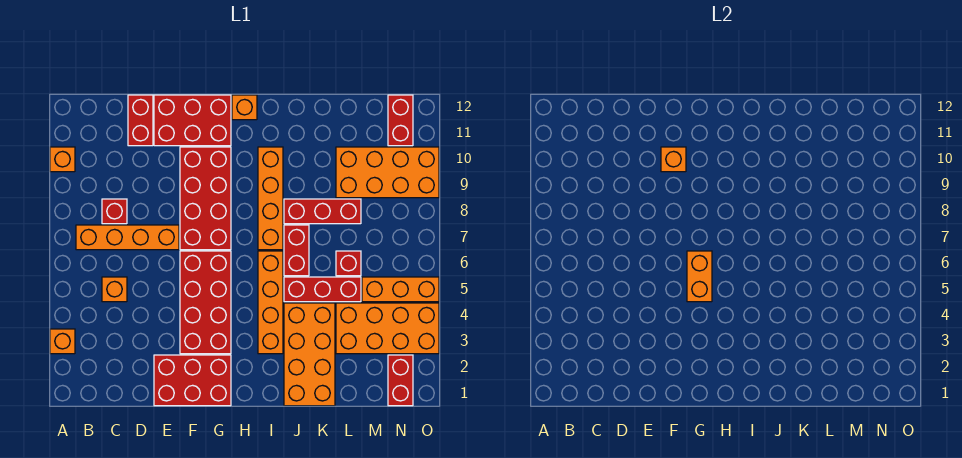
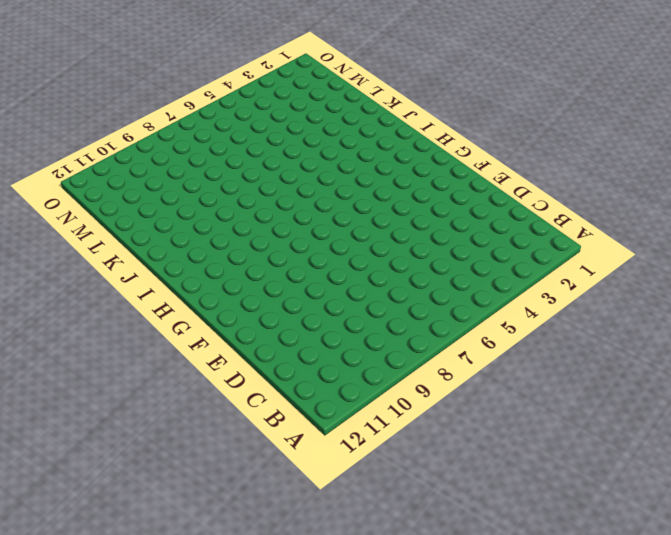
none -> orange brick A3 level 1
none -> orange brick A10 level 1
none -> orange brick B7:E7 level 1

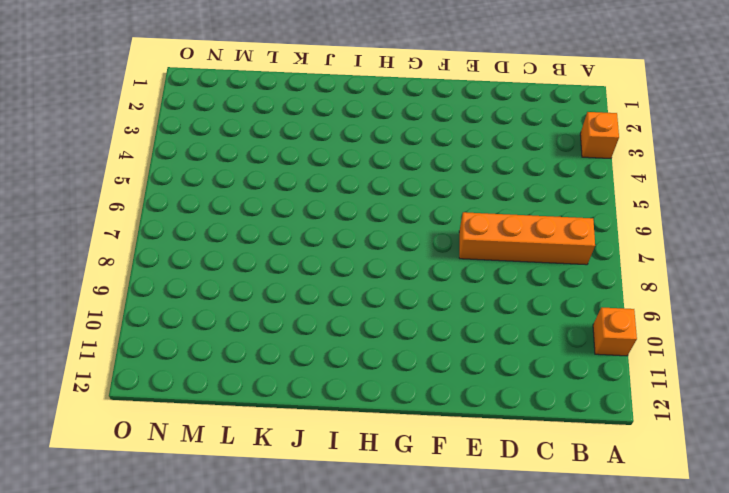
none -> orange brick C5 level 1
none -> red brick C8 level 1
none -> red brick D11:D12 level 1

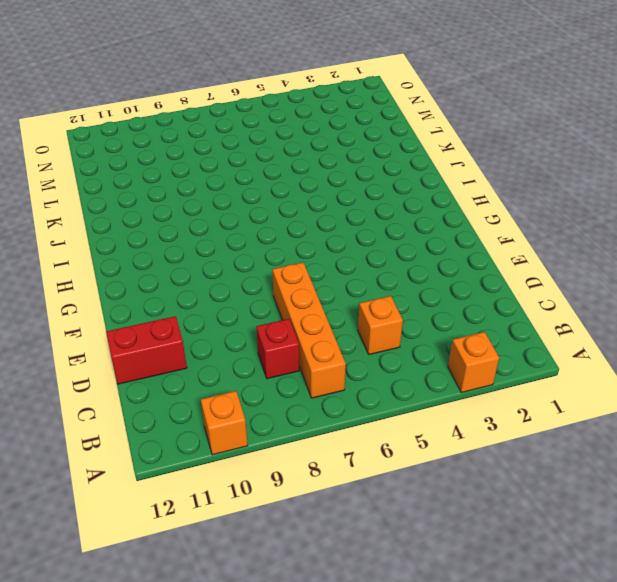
none -> red brick E1:G2 level 1
none -> red brick E11:G12 level 1
none -> red brick F3:G6 level 1

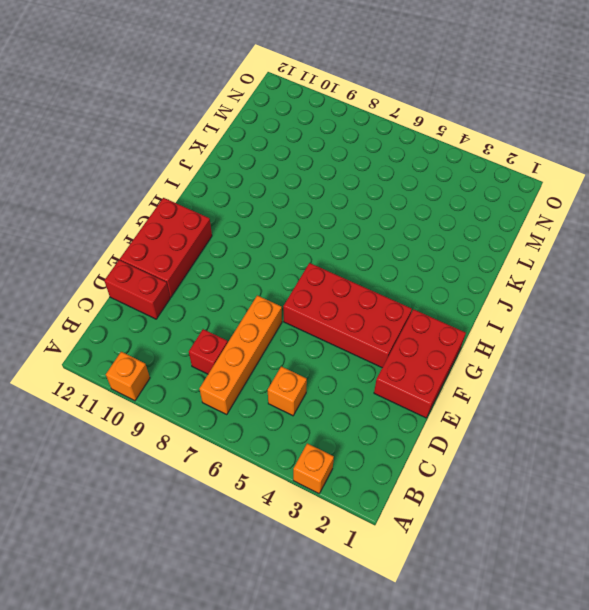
none -> red brick F7:G10 level 1
none -> orange brick H12 level 1
none -> orange brick I3:I6 level 1

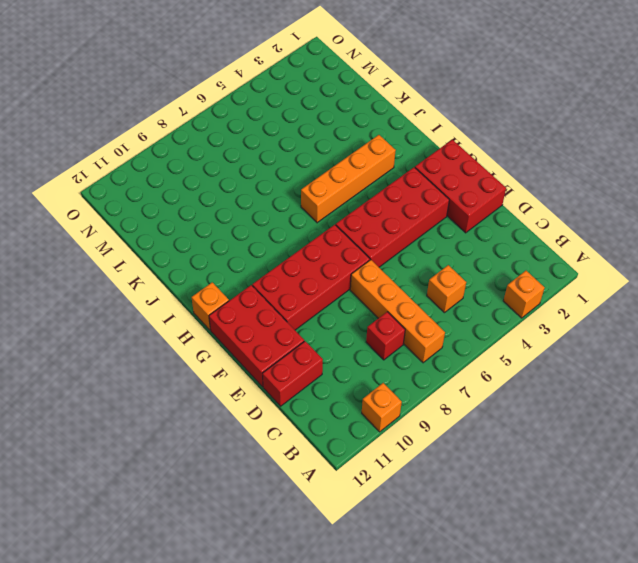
none -> orange brick I7:I10 level 1
none -> orange brick J1:K4 level 1
none -> red brick J5:L5 level 1

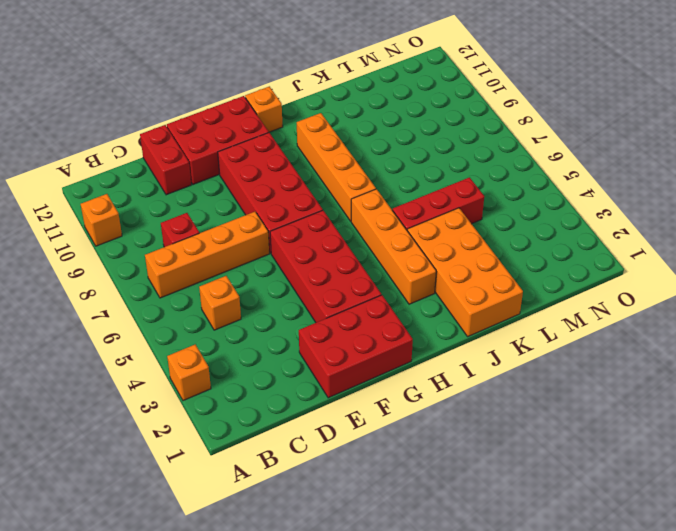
none -> red brick J6:J7 level 1
none -> red brick J8:L8 level 1
none -> orange brick L3:O4 level 1

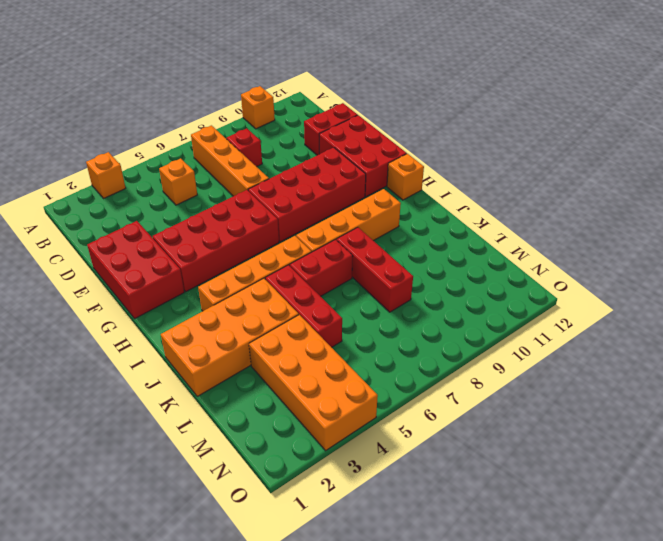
none -> red brick L6 level 1
none -> orange brick L9:O10 level 1
none -> orange brick M5:O5 level 1

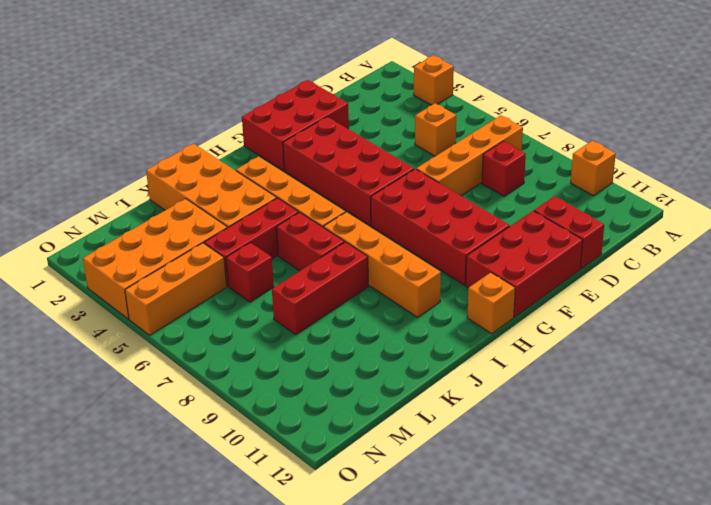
none -> orange brick L9:O10 level 1
none -> red brick N1:N2 level 1
none -> red brick N11:N12 level 1

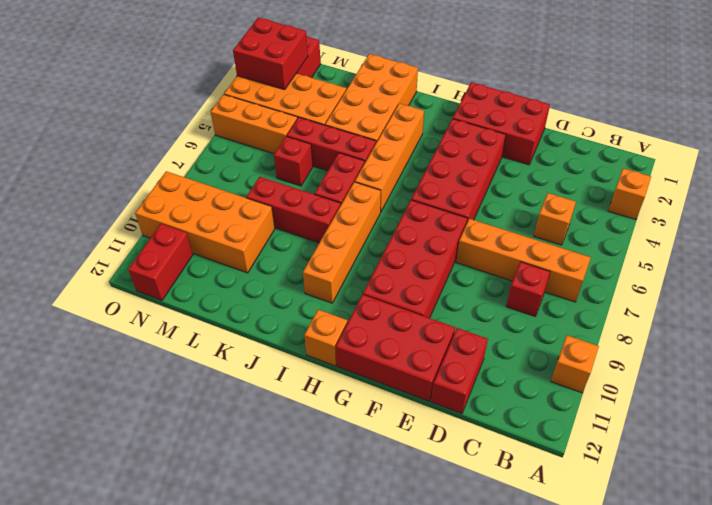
red brick N2:O3 level 2 -> none
none -> orange brick F10 level 2
none -> orange brick G5:G6 level 2

